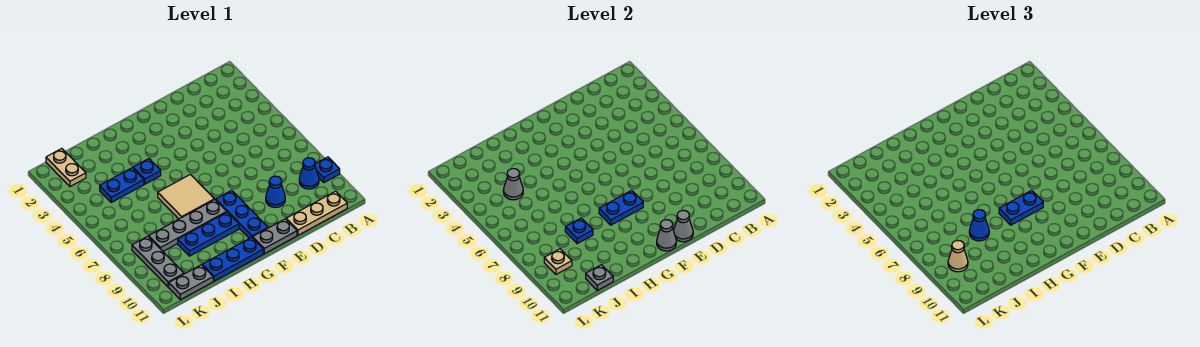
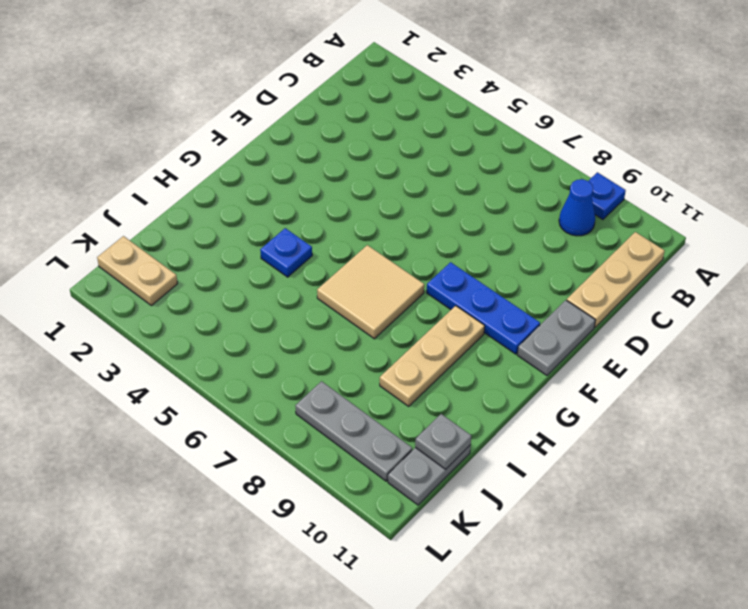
tan plate G9:I9 level 1 -> blue plate G9:I9 level 1
none -> blue cone D9 level 1
none -> grey plate G8:J8 level 1
none -> blue plate G11:I11 level 1

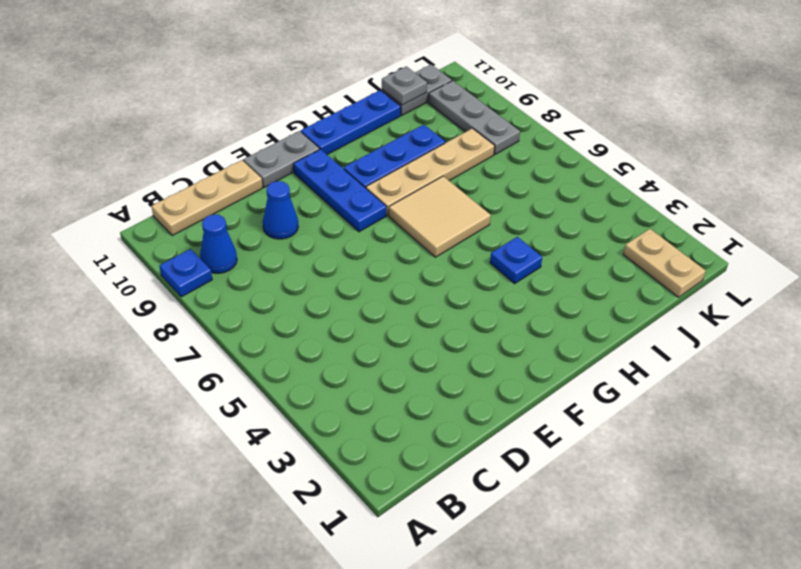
tan plate G8:J8 level 1 -> grey plate G8:J8 level 1
none -> blue plate I4:J4 level 1
none -> grey cone E11 level 2
none -> blue plate F8:G8 level 2

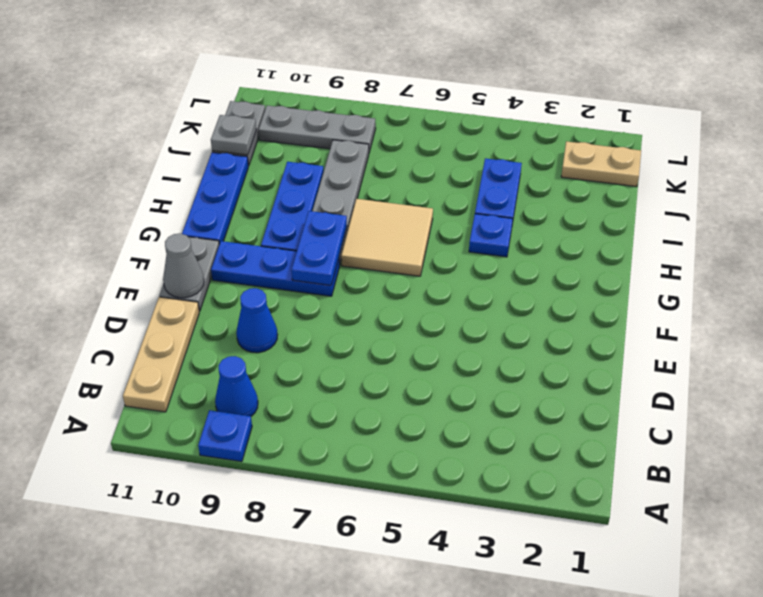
none -> grey cone F11 level 2
none -> blue plate I8 level 2
none -> grey cone J4 level 2

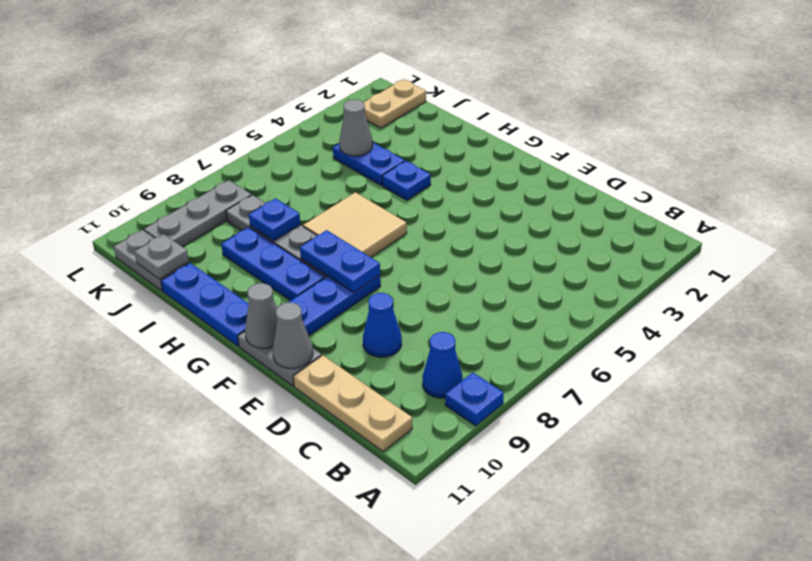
none -> tan plate K9 level 2
none -> blue plate F8:G8 level 3
none -> blue cone I8 level 3

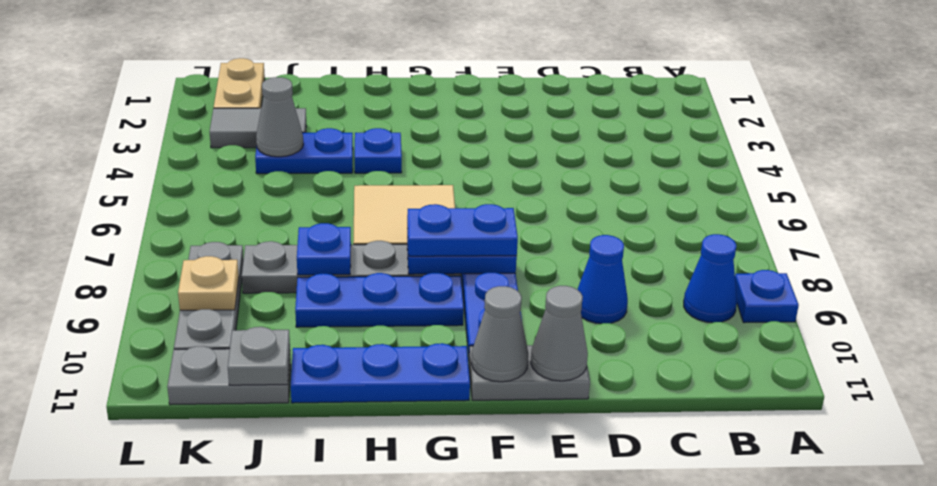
grey tile J3:K3 level 1 -> none
none -> tan plate B11:D11 level 1
none -> blue cone I8 level 3
none -> tan cone K9 level 3

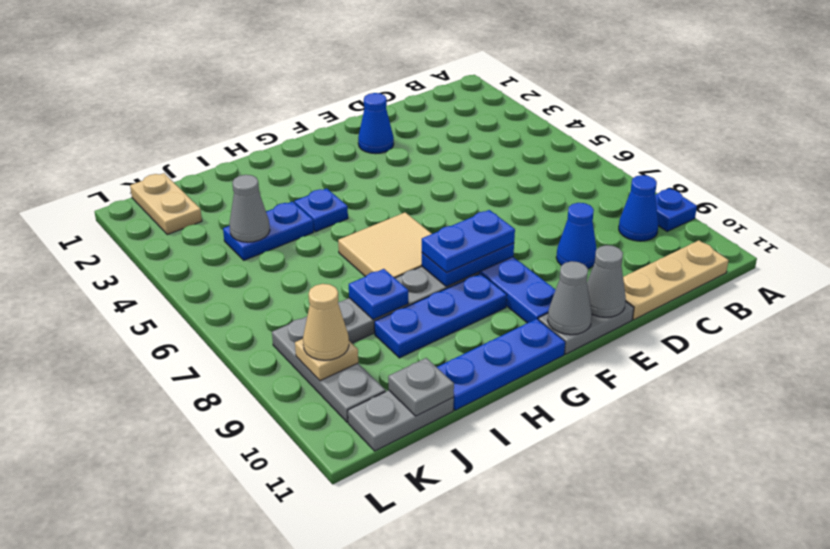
blue cone E2 level 1 -> blue cone I8 level 3

